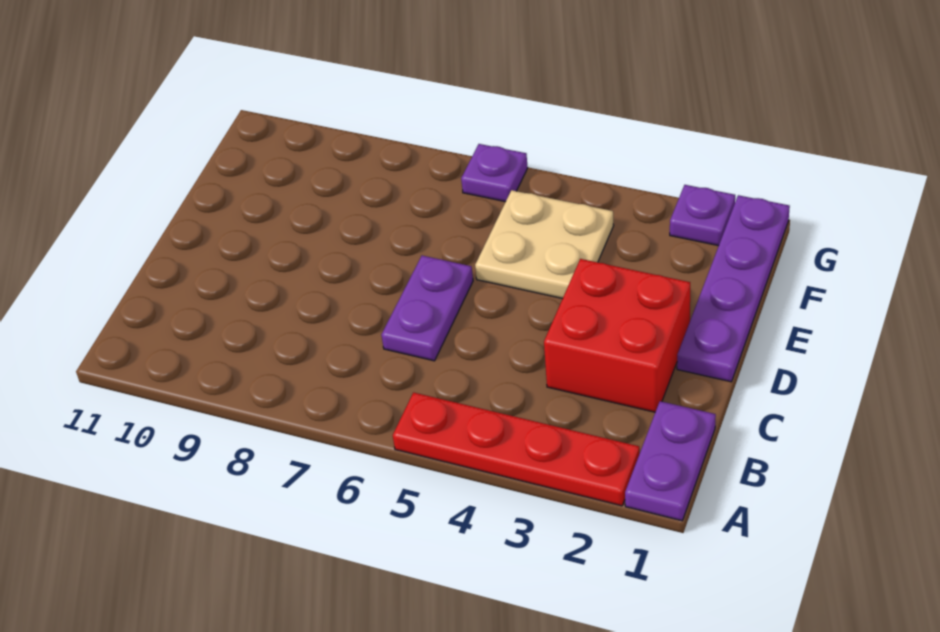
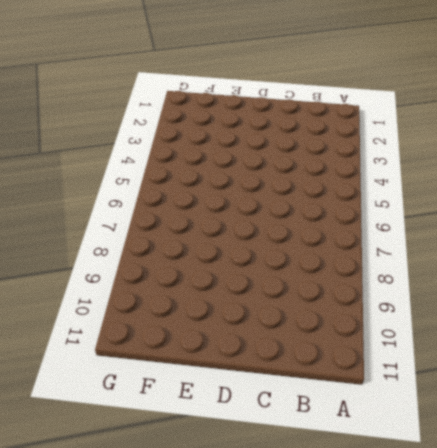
none -> purple plate A1:B1 level 1
none -> red plate A2:A5 level 1

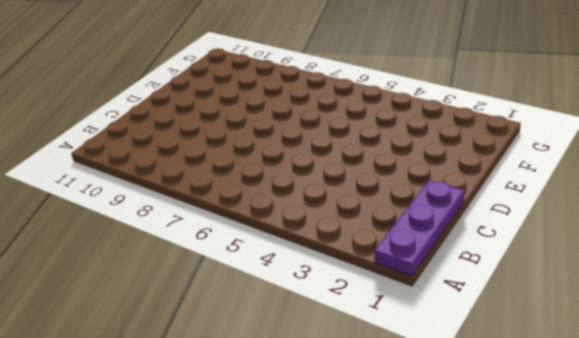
purple plate A1:C1 level 1 -> purple plate A1:B1 level 1
none -> red plate A2:A5 level 1
none -> red brick C2:D3 level 1

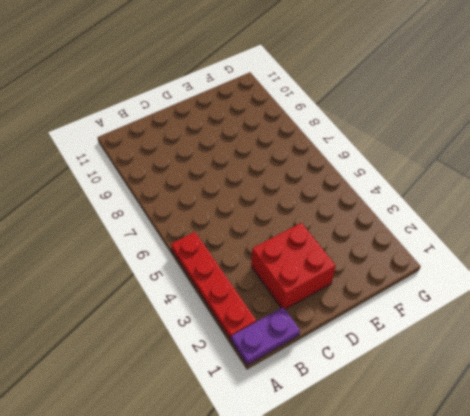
none -> purple plate C6:D6 level 1
none -> purple plate D1:G1 level 1

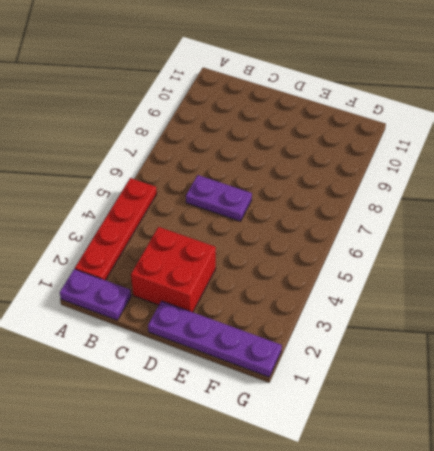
none -> tan plate E4:F5 level 1
none -> purple plate G2 level 1

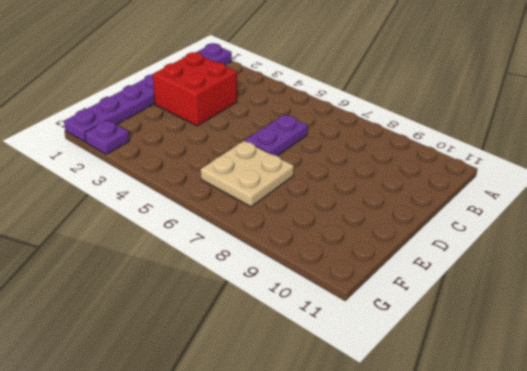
tan plate E6:F7 level 1 -> tan plate E4:F5 level 1
none -> red plate A2:A5 level 1
none -> purple plate G6 level 1

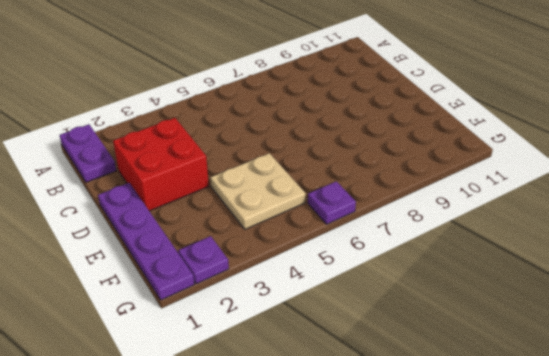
none -> red plate A2:A5 level 1
none -> purple plate C6:D6 level 1

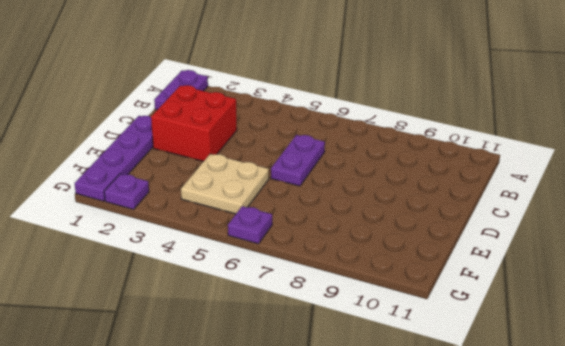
none -> red plate A2:A5 level 1

